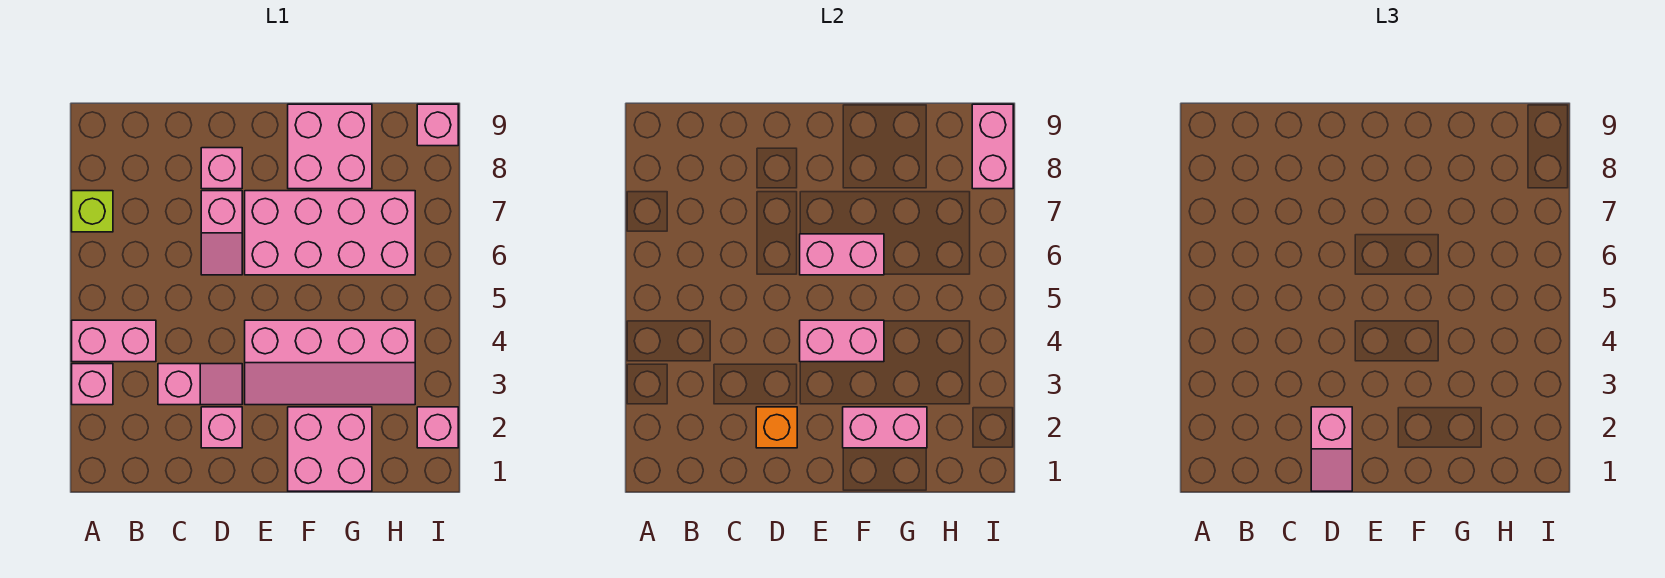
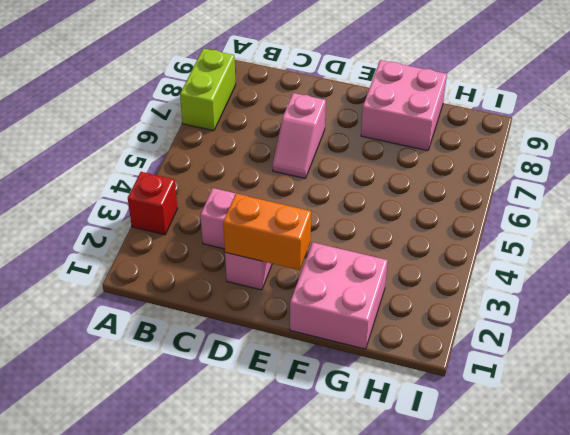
red brick A3 level 1 -> pink brick A3 level 1
lime brick A7:A8 level 1 -> lime brick A7 level 1
orange brick D2:E2 level 2 -> orange brick D2 level 2
none -> pink brick A4:B4 level 1
none -> pink brick D8 level 1
none -> pink slope E3:H4 level 1 top 4

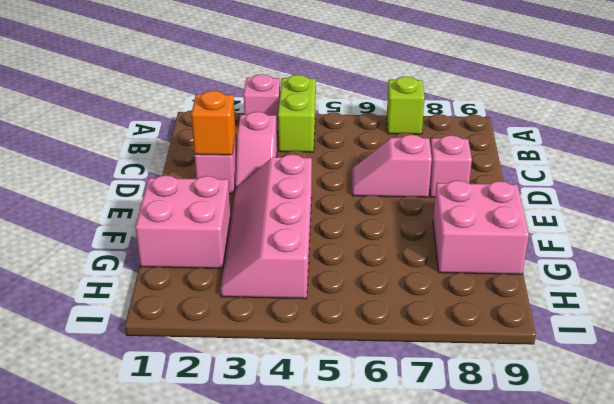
lime brick A4:B4 level 1 -> pink brick A4:B4 level 1
none -> pink brick E6:H7 level 1
none -> pink brick I2 level 1
none -> pink brick I9 level 1

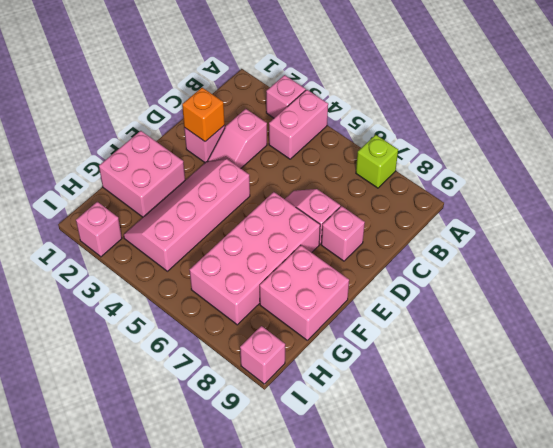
none -> pink brick E4:F4 level 2
none -> pink brick E6:F6 level 2
none -> pink brick F2:G2 level 2

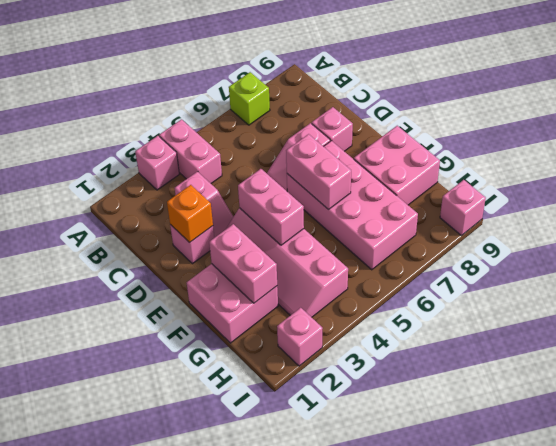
none -> pink brick I8:I9 level 2
none -> pink slope D1:D2 level 3 top 2

